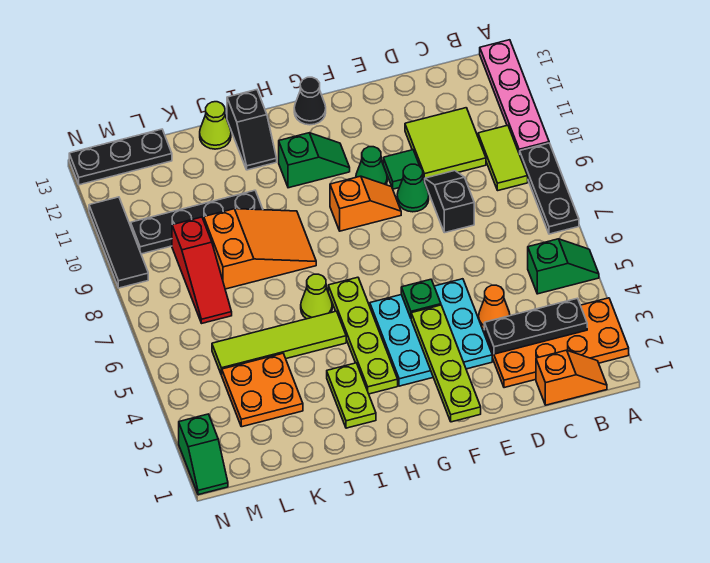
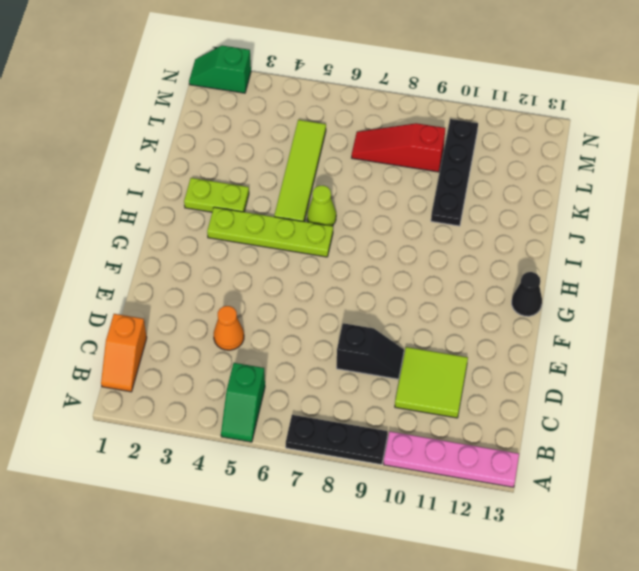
none -> orange plate A2:D3 level 1
none -> lime tile B9:B10 level 1
none -> cyan plate E3:G5 level 1
none -> green cone E9 level 1

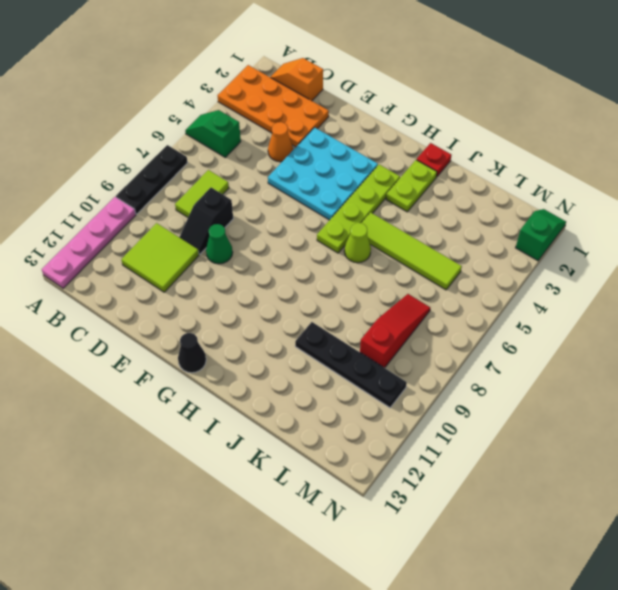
lime tile C7:C8 level 1 -> lime tile B9:B10 level 1
red plate I1 level 1 -> none
none -> green tile E10 level 1
none -> orange slope F9:G9 level 1 top G
none -> green cone F10 level 1
none -> green slope G11:H11 level 1 top H

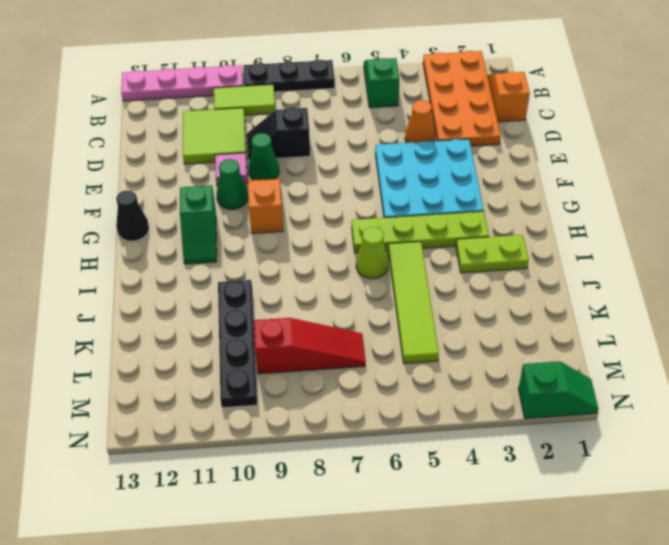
pink tile E10 level 1 -> green tile E10 level 1
green slope G11:H11 level 1 top G -> green slope G11:H11 level 1 top H
none -> orange slope I8:K9 level 1 top K
none -> black slope I12:I13 level 1 top 13
none -> lime cone J13 level 1
none -> orange plate K3:L4 level 1

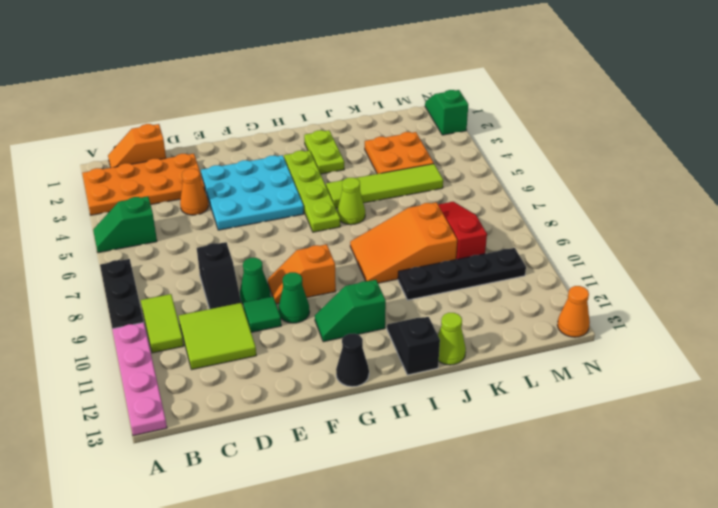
orange cone N13 level 1 -> black plate L13:N13 level 1
none -> black tile N9:N11 level 1
none -> black plate B3:D3 level 2
none -> lime plate F1:F4 level 2
none -> green plate F5 level 2

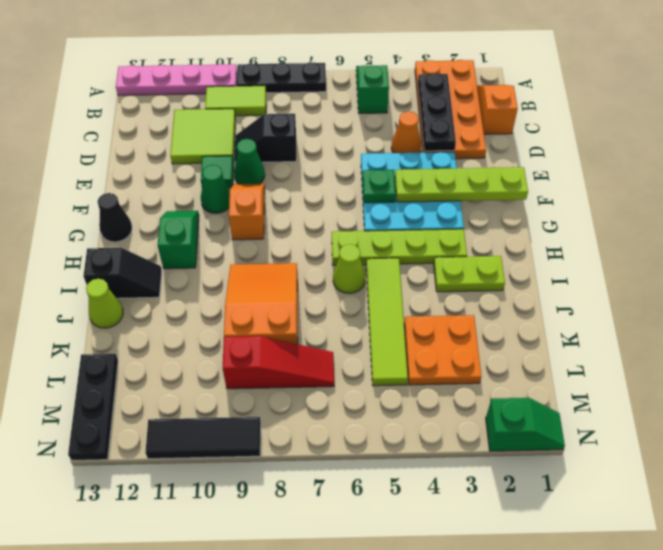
none -> black plate J10:M10 level 1

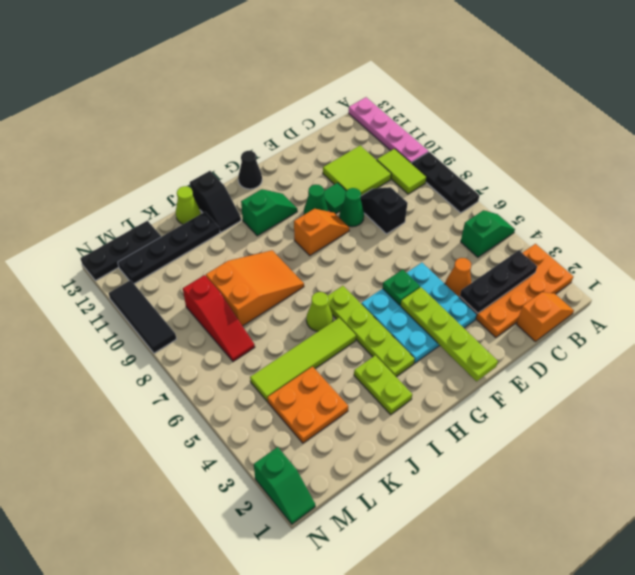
black plate J12:M12 level 1 -> black plate J10:M10 level 1

